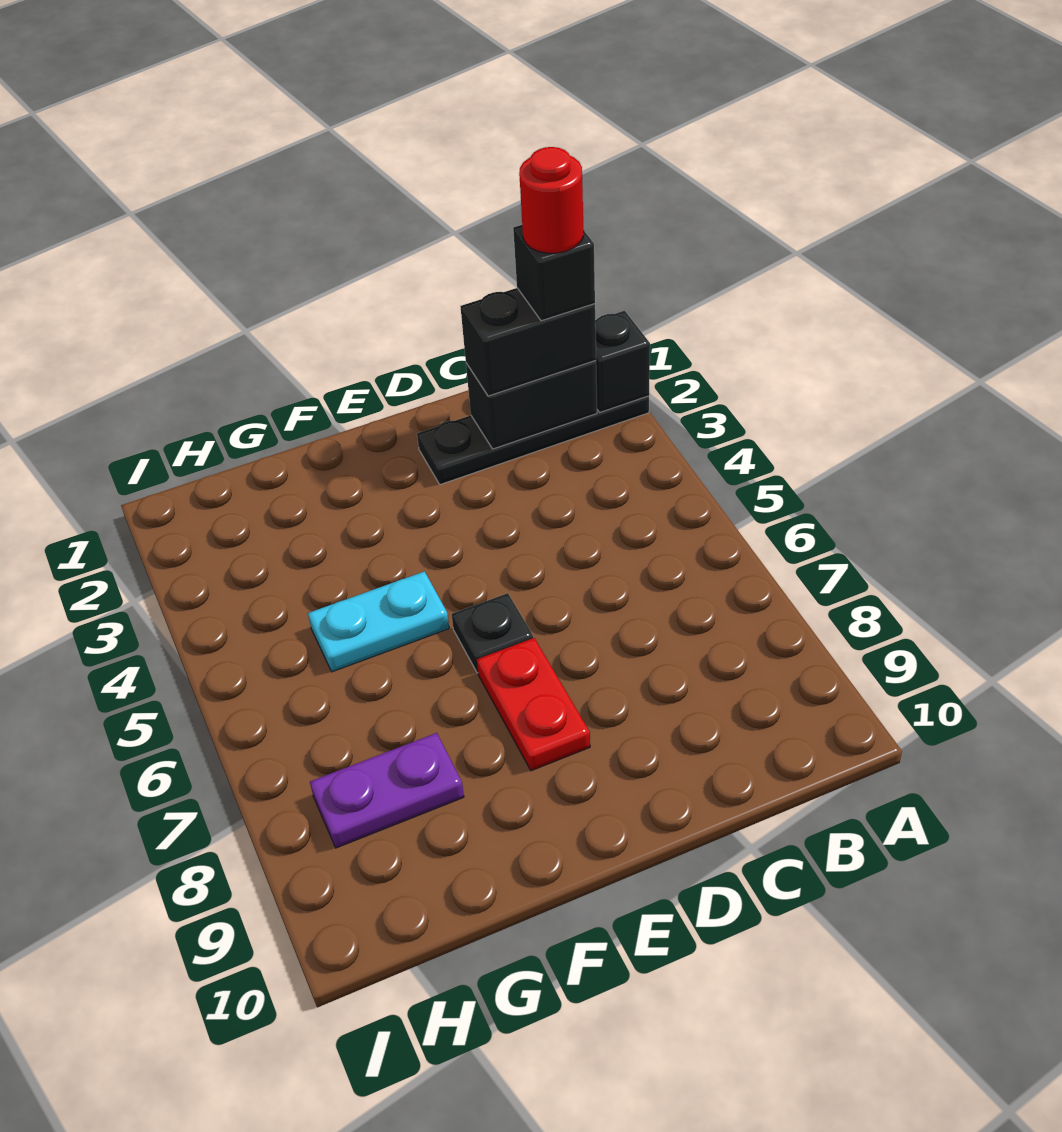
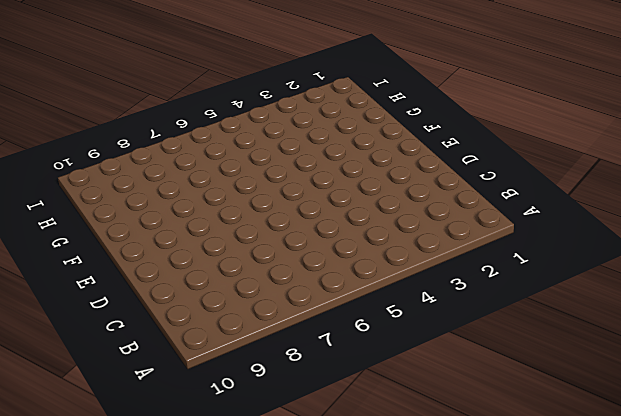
none -> black plate A2:D2 level 1
none -> black plate E6 level 1

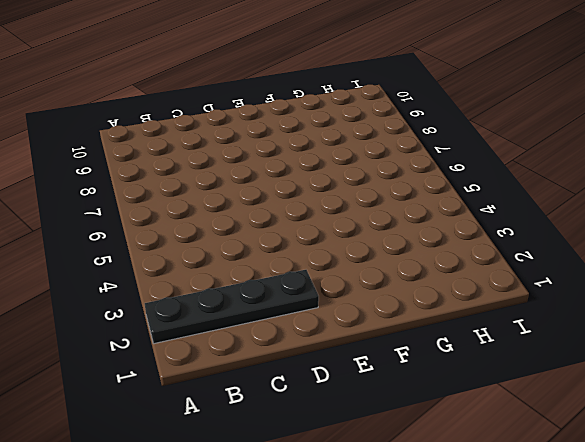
none -> black plate E6 level 1
none -> red plate E7:E8 level 1

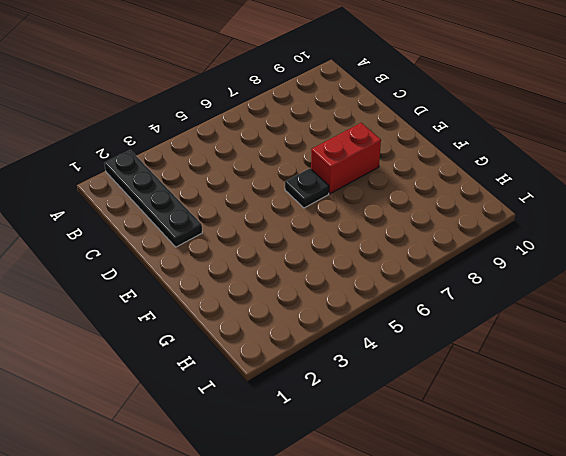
red brick E7:E8 level 1 -> red plate E7:E8 level 1
none -> cyan plate F5:G5 level 1
none -> purple plate G8:H8 level 1

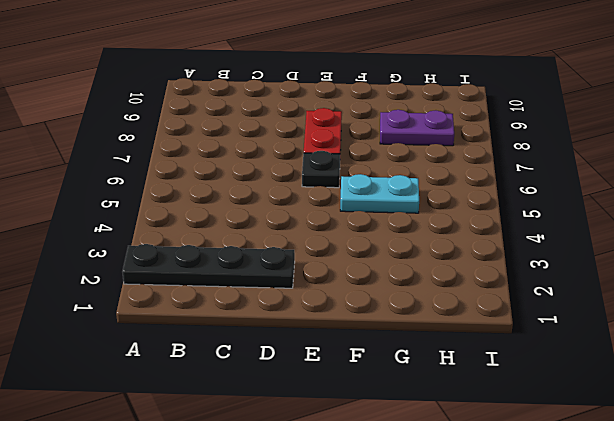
none -> black brick A2 level 2
none -> black brick B2:C2 level 2

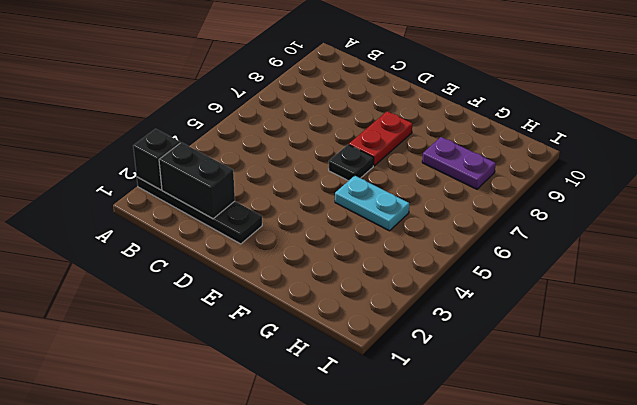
none -> black brick B2:C2 level 3
none -> black brick B2 level 4

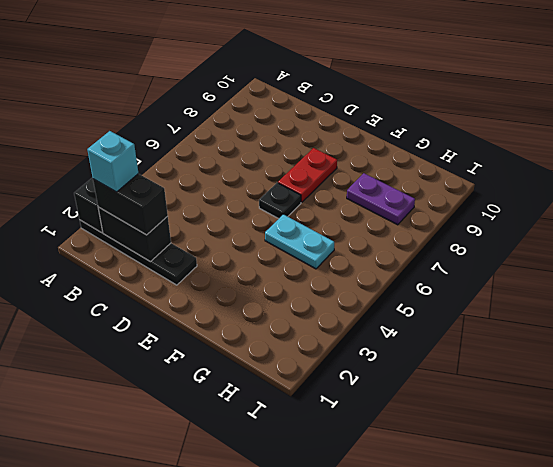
cyan brick B2 level 4 -> black brick B2 level 4
none -> red round brick B2 level 5

